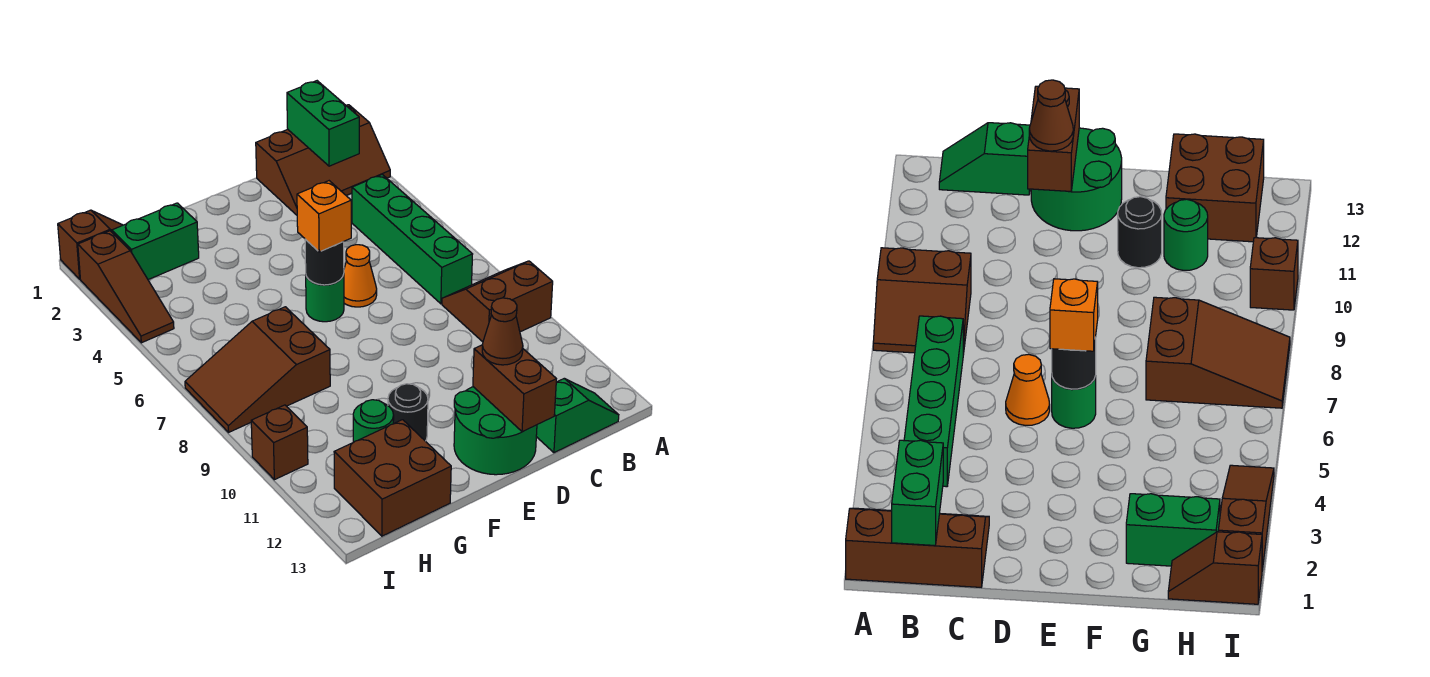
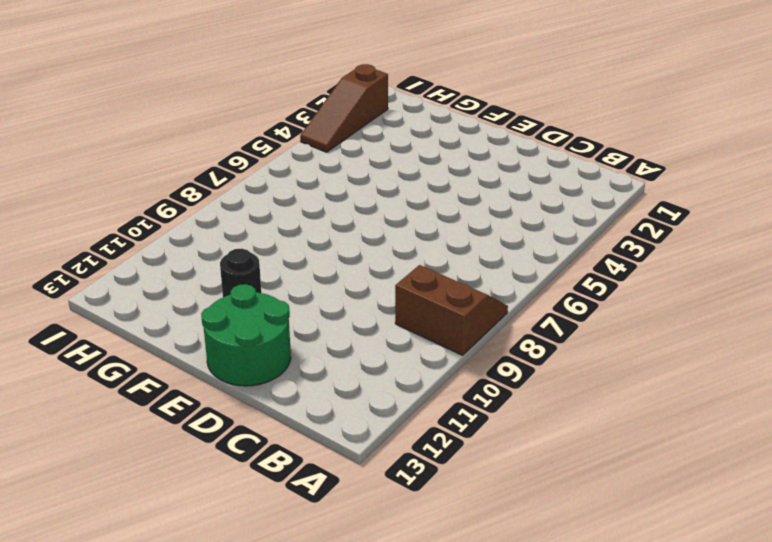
none -> brown slope A1:C2 level 1 top 1
none -> green brick B4:B7 level 1
none -> green slope B13:C13 level 1 top C

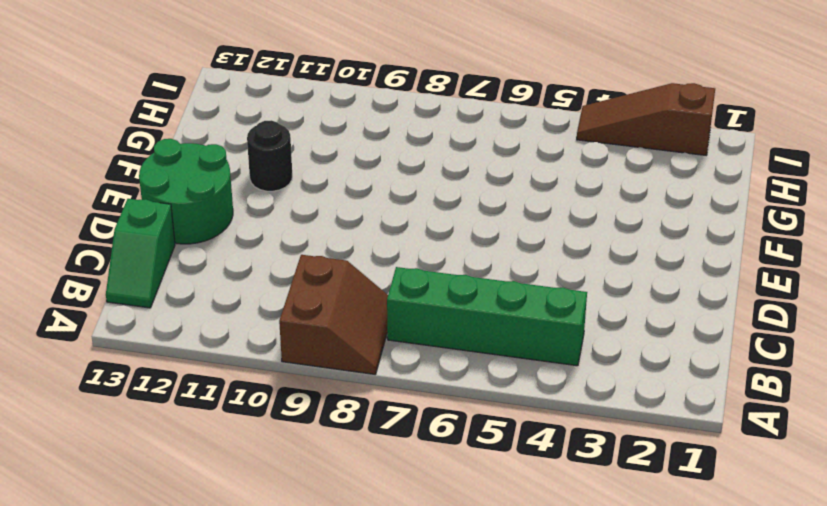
none -> brown slope A1:C2 level 1 top 1
none -> orange cone D6 level 1
none -> green round brick E6 level 1

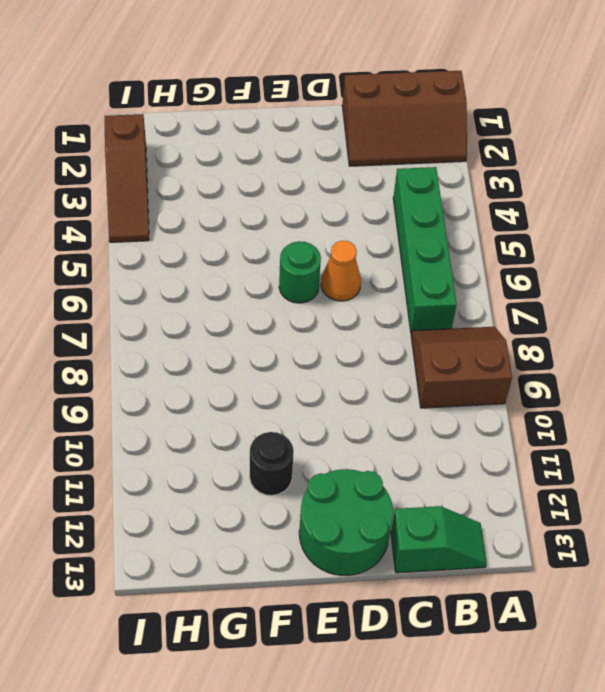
none -> green brick G2:H2 level 1
none -> brown slope G7:I8 level 1 top G
none -> green round brick G11 level 1

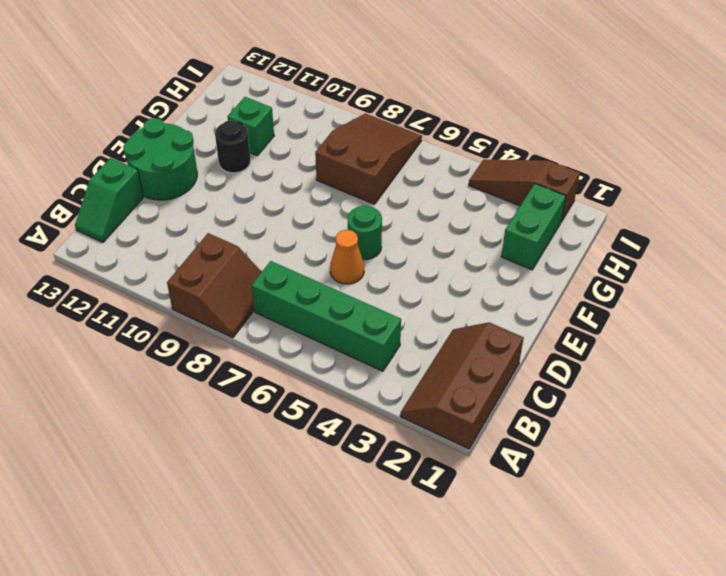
green brick G11 level 1 -> green round brick G11 level 1
none -> brown brick G12:H13 level 1
none -> brown slope H1:I1 level 1 top I
none -> brown brick I10 level 1

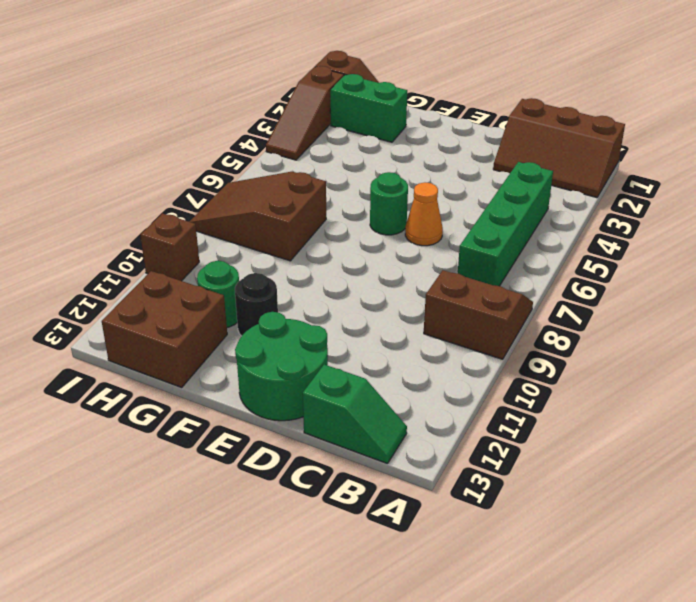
none -> green brick B1:B2 level 2
none -> brown brick D12:D13 level 2
none -> black round brick E6 level 2

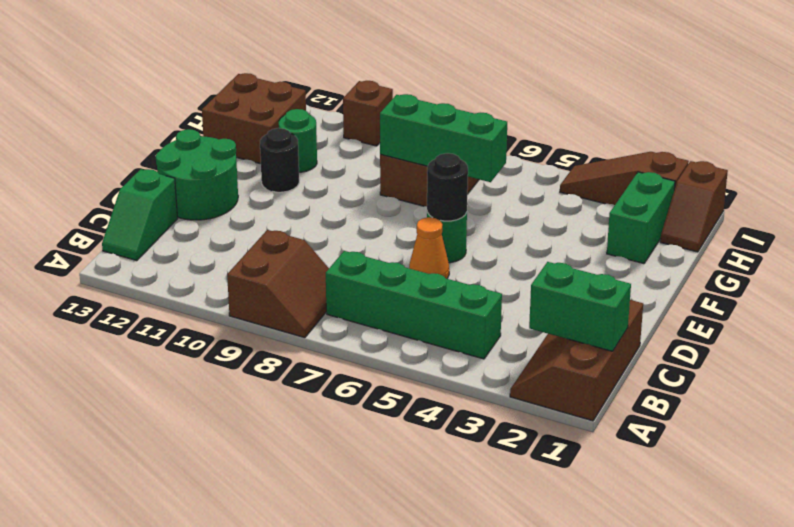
green brick G6:G8 level 2 -> none
none -> brown brick D12:D13 level 2
none -> brown cone D12 level 3
none -> orange brick E6 level 3

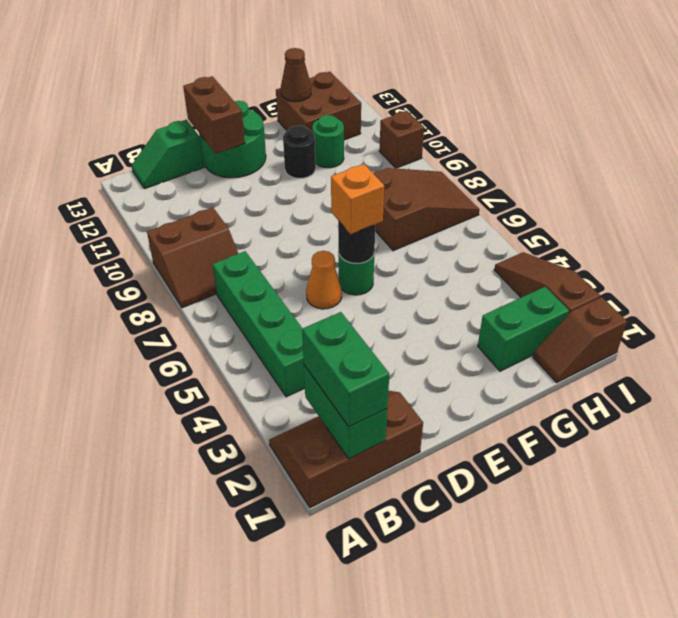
green brick B1:B2 level 3 -> none
brown cone G13 level 2 -> brown cone D12 level 3

